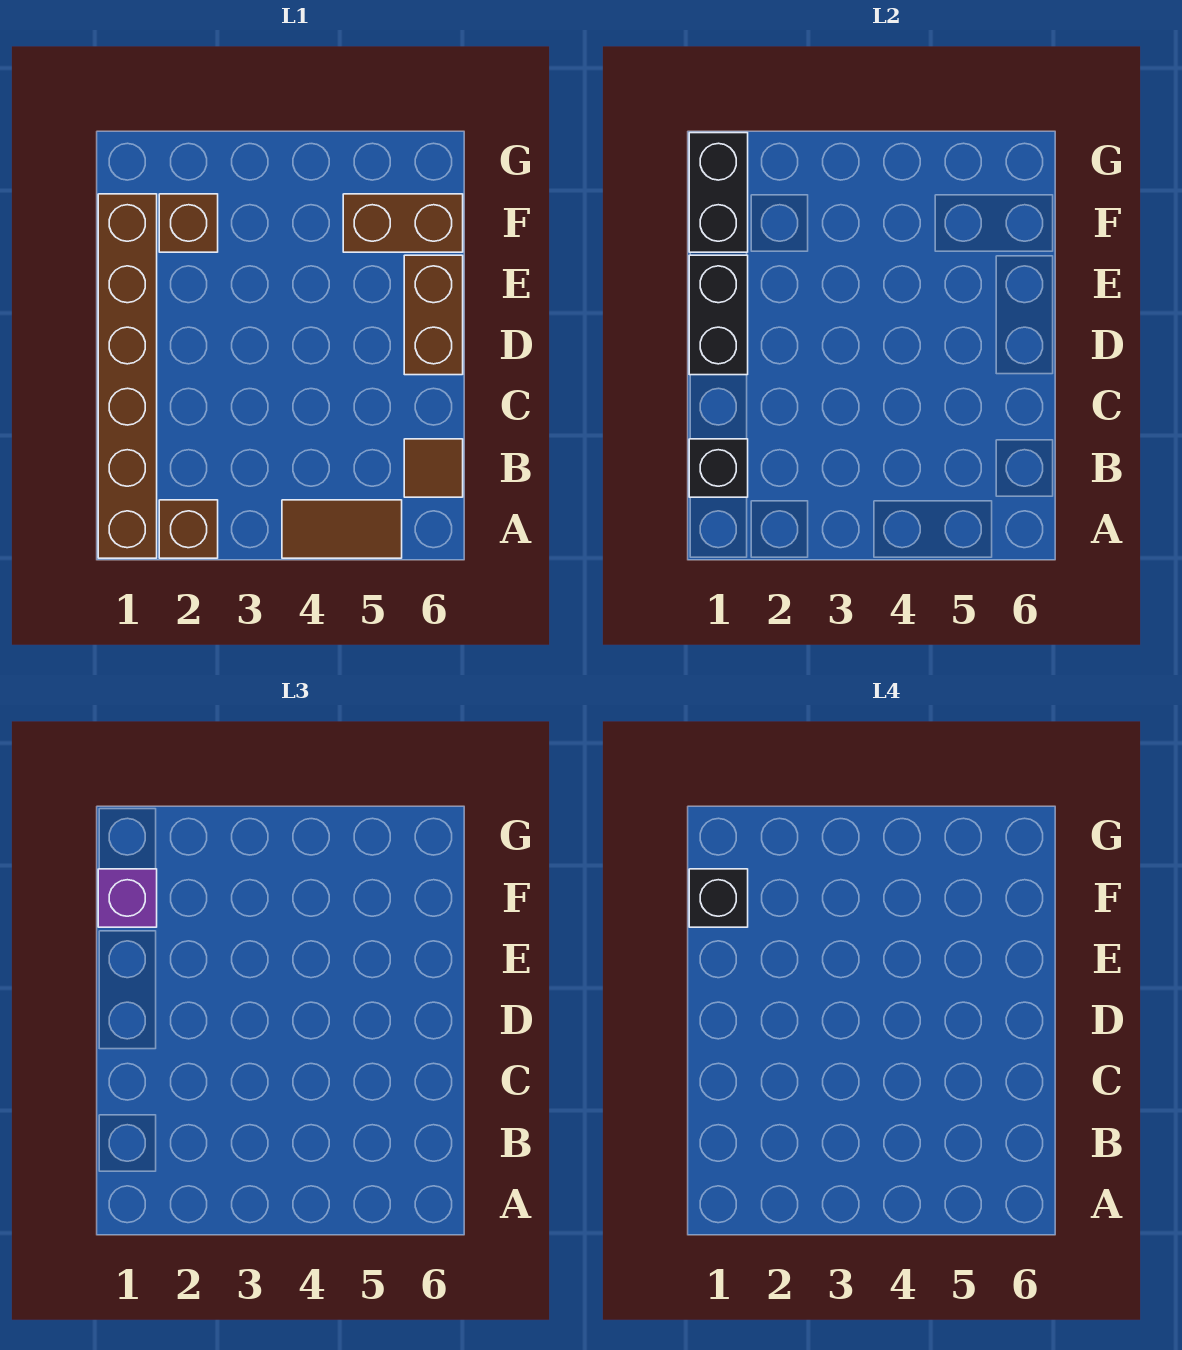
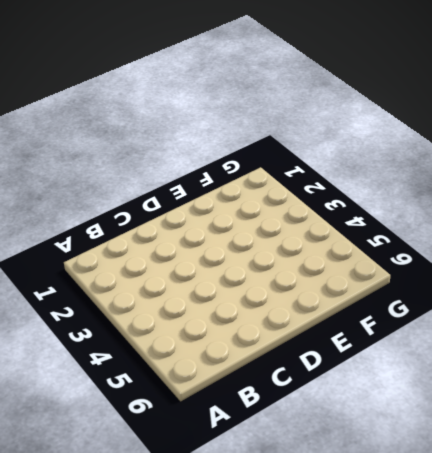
none -> brown brick A1:F1 level 1
none -> brown brick A2 level 1
none -> brown tile A4:A5 level 1

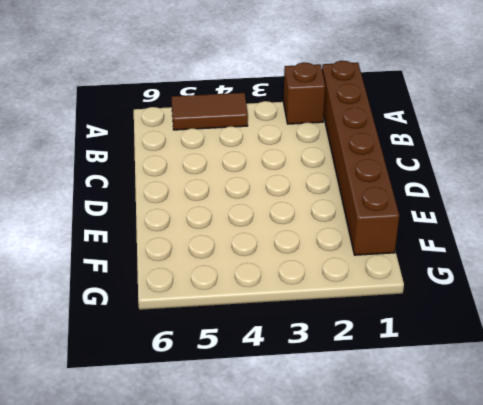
none -> brown tile B6 level 1
none -> brown brick D6:E6 level 1
none -> brown brick F2 level 1

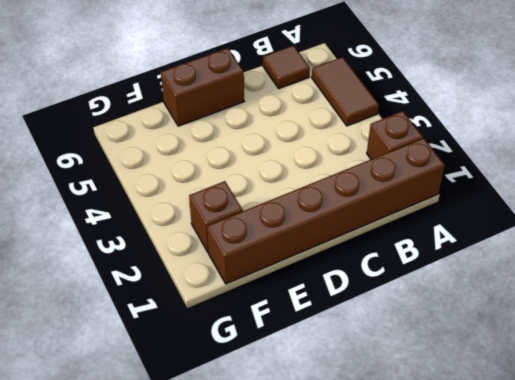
none -> brown brick F5:F6 level 1
none -> black brick B1 level 2
none -> black brick D1:E1 level 2

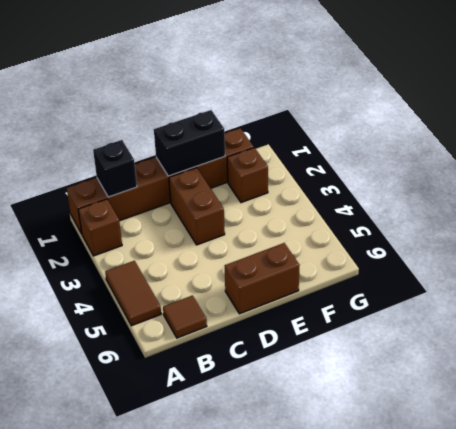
brown brick D2:D3 level 1 -> brown brick F5:F6 level 1
none -> black brick F1:G1 level 2
none -> purple brick F1 level 3
none -> black brick F1 level 4

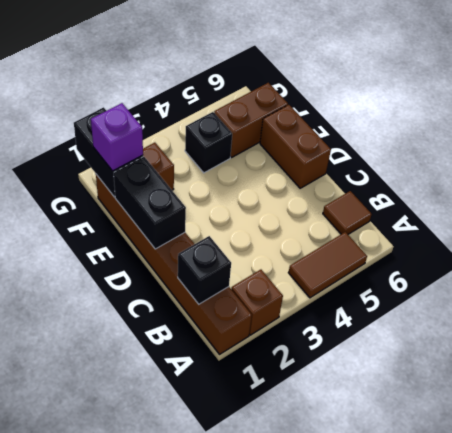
black brick F4 level 1 -> black brick F1 level 4

